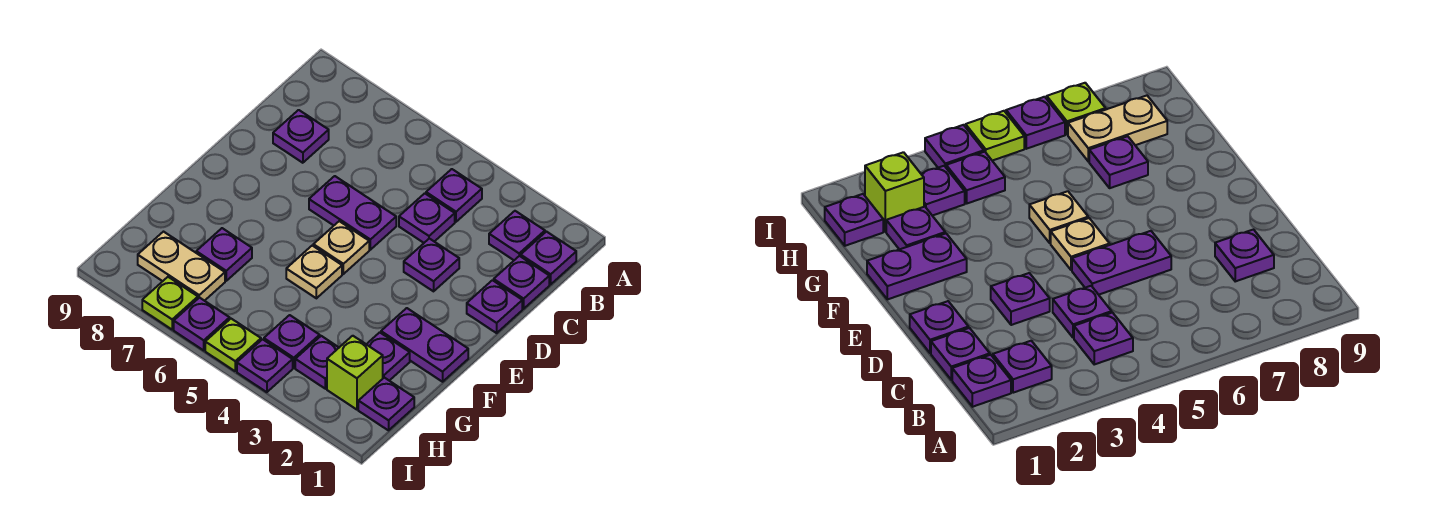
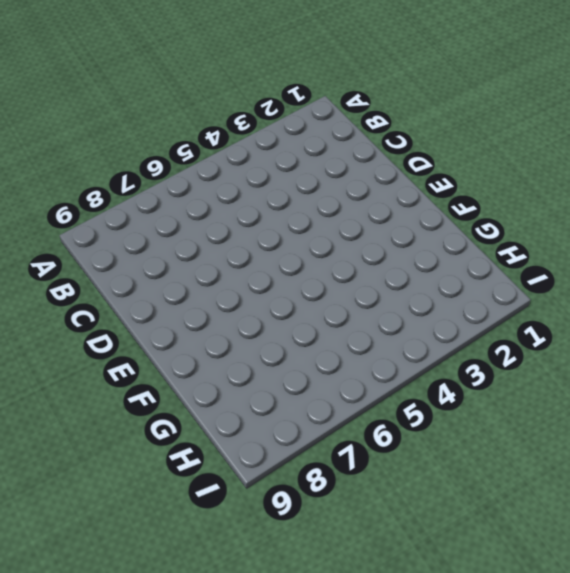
none -> purple plate B1 level 1
none -> purple plate B2 level 1
none -> purple plate B4 level 1

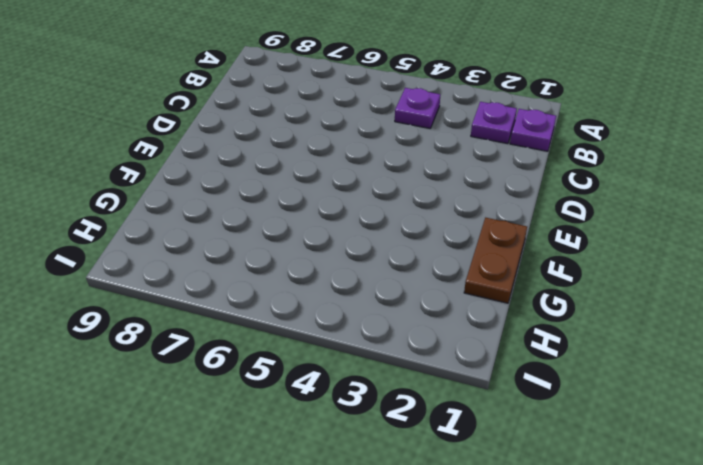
brown plate F1:G1 level 1 -> purple plate F1:F2 level 1
none -> purple plate C1 level 1
none -> purple plate C4 level 1
none -> purple plate C8 level 1

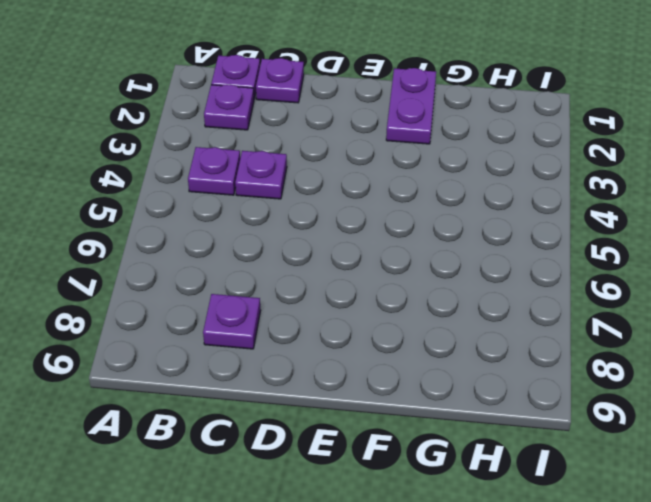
none -> purple plate D1 level 1
none -> purple plate D3 level 1
none -> purple plate D5:D6 level 1

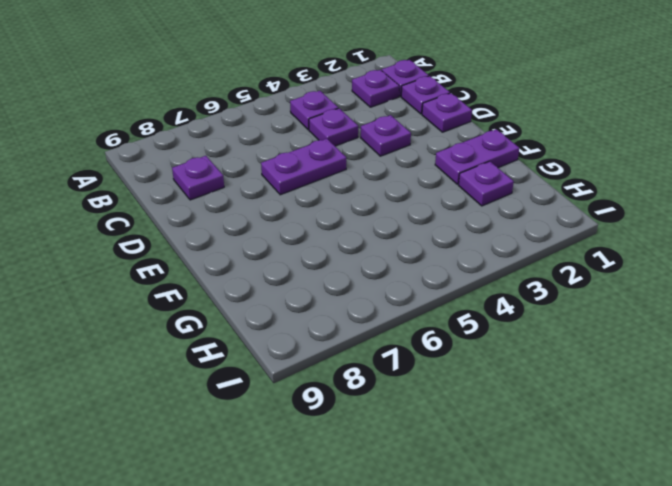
none -> tan plate E5 level 1
none -> tan plate F5 level 1
none -> purple plate G7 level 1

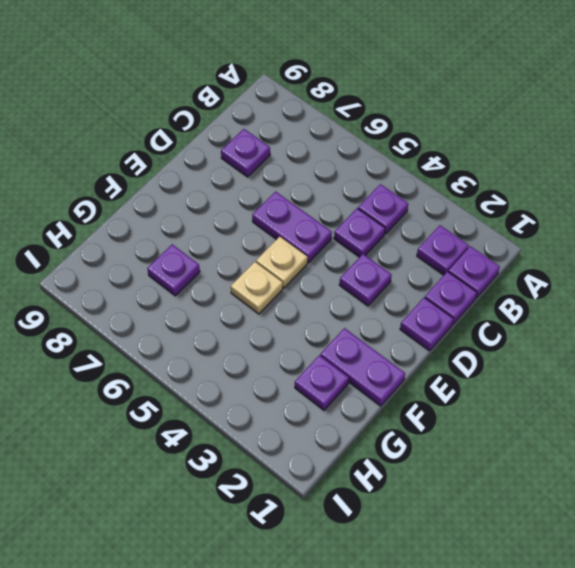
none -> purple plate H1 level 1
none -> lime brick H2 level 1
none -> purple plate H3 level 1

